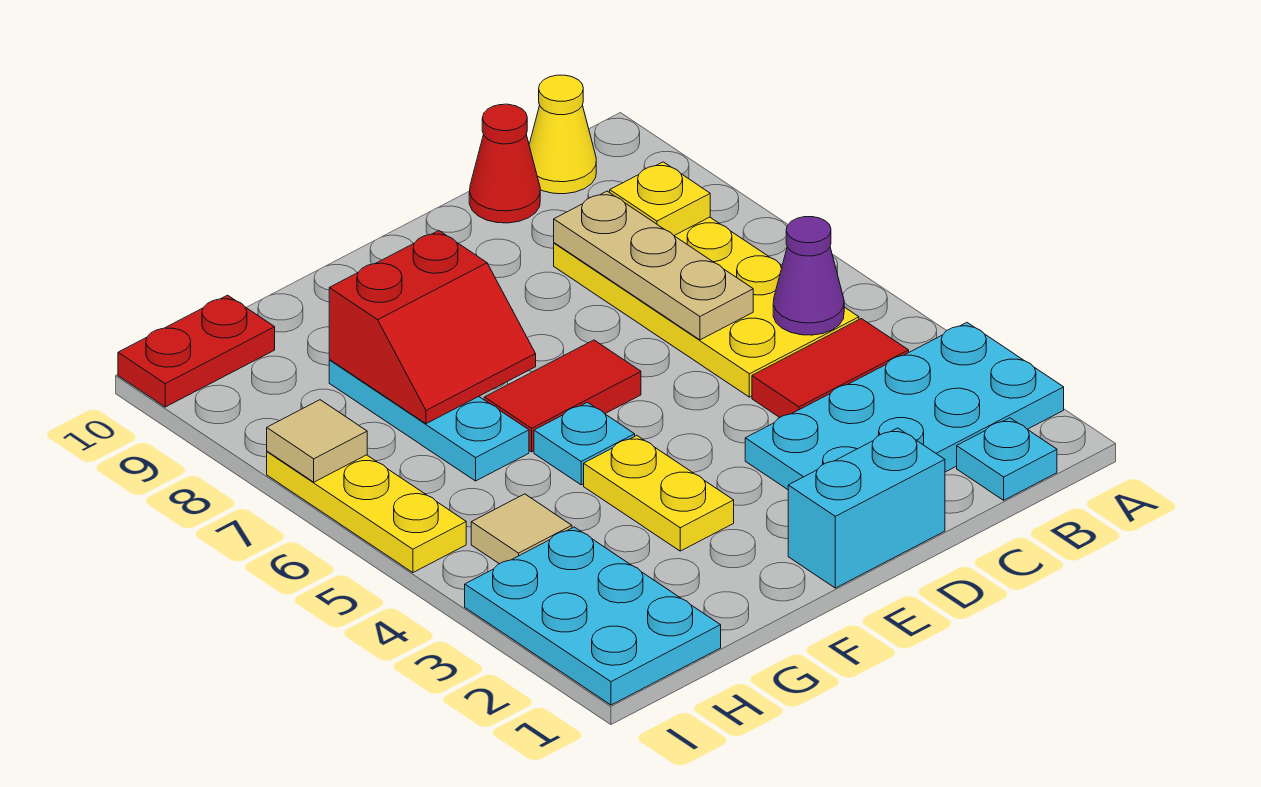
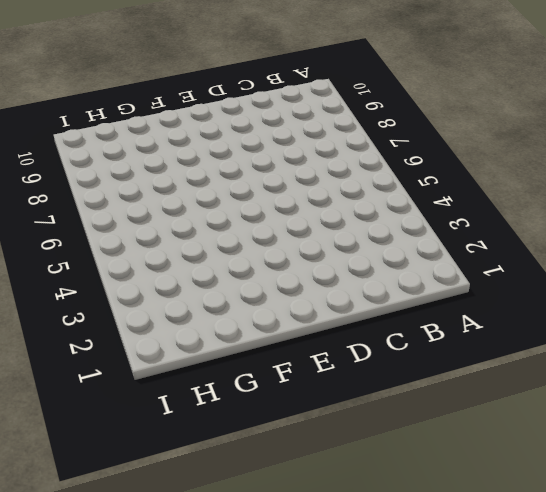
none -> cyan plate A2:D3 level 1
none -> cyan plate B1 level 1
none -> red tile B4:C4 level 1

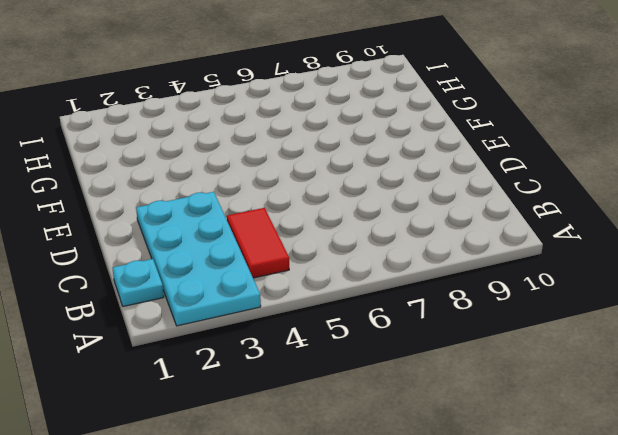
none -> yellow plate B5:C8 level 1
none -> yellow cone B10 level 1
none -> red cone C10 level 1

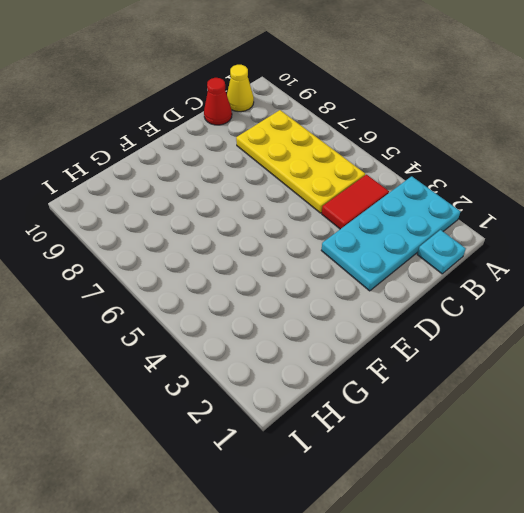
none -> cyan brick D1:E1 level 1
none -> red tile E6:F6 level 1
none -> yellow plate F3:F4 level 1

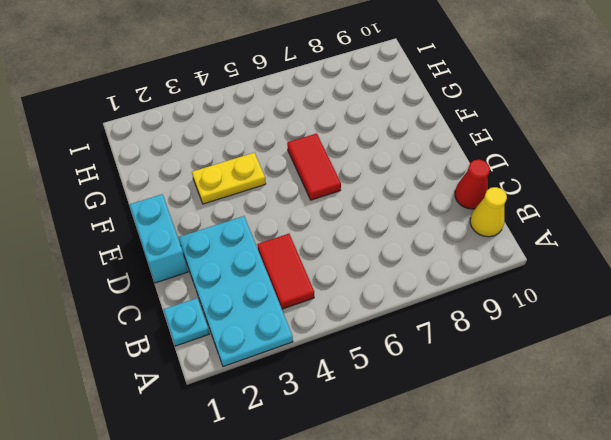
none -> yellow plate B5:C8 level 1
none -> cyan plate F5 level 1
none -> cyan plate G6:G8 level 1

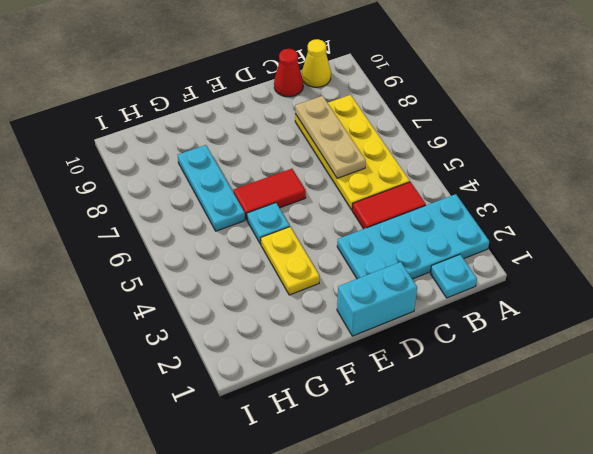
none -> cyan plate H1:I3 level 1
none -> tan tile H4 level 1
none -> red plate H10:I10 level 1

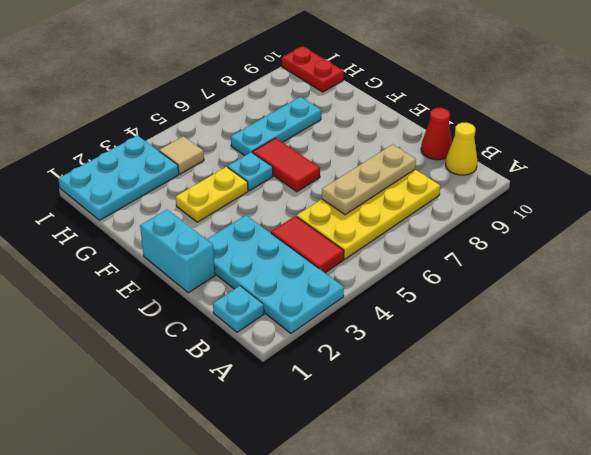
none -> yellow plate I5:I7 level 1
none -> purple cone B5 level 2
none -> yellow plate B8 level 2

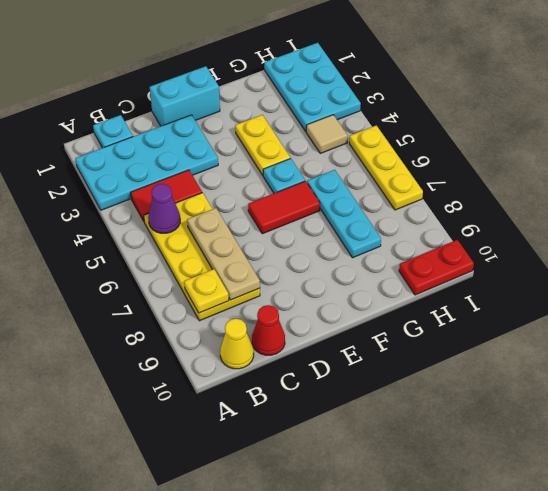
none -> red slope F7:G8 level 2 top 8
none -> tan tile I7 level 2

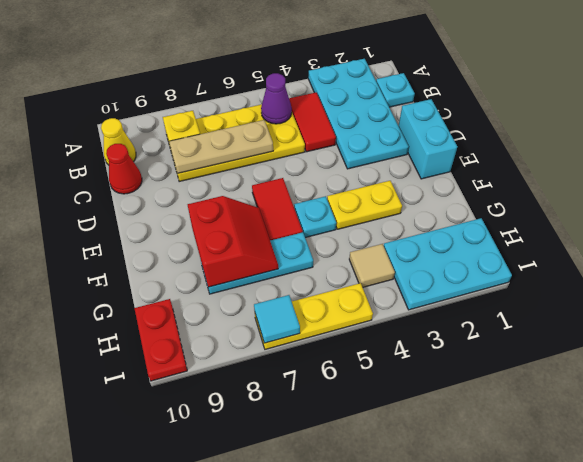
cyan tile I7 level 2 -> tan tile I7 level 2

